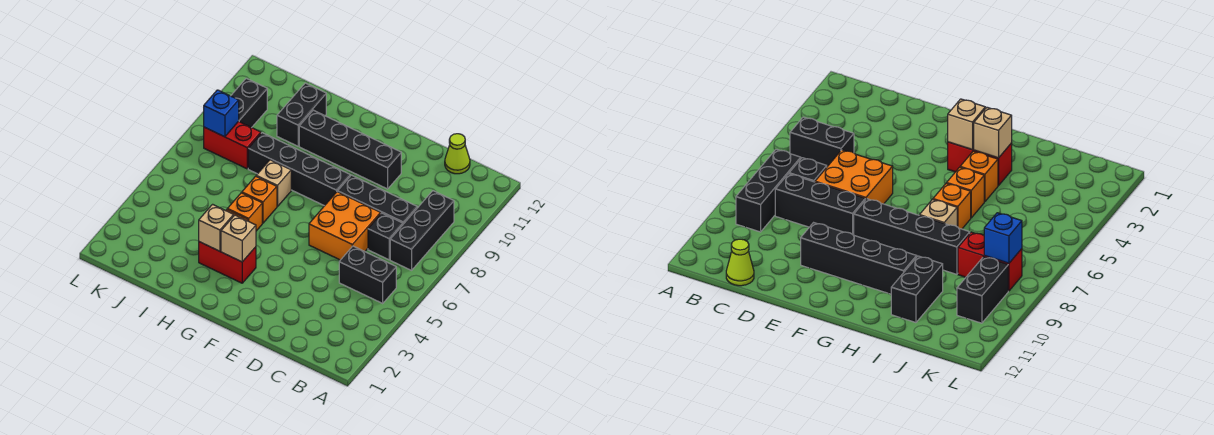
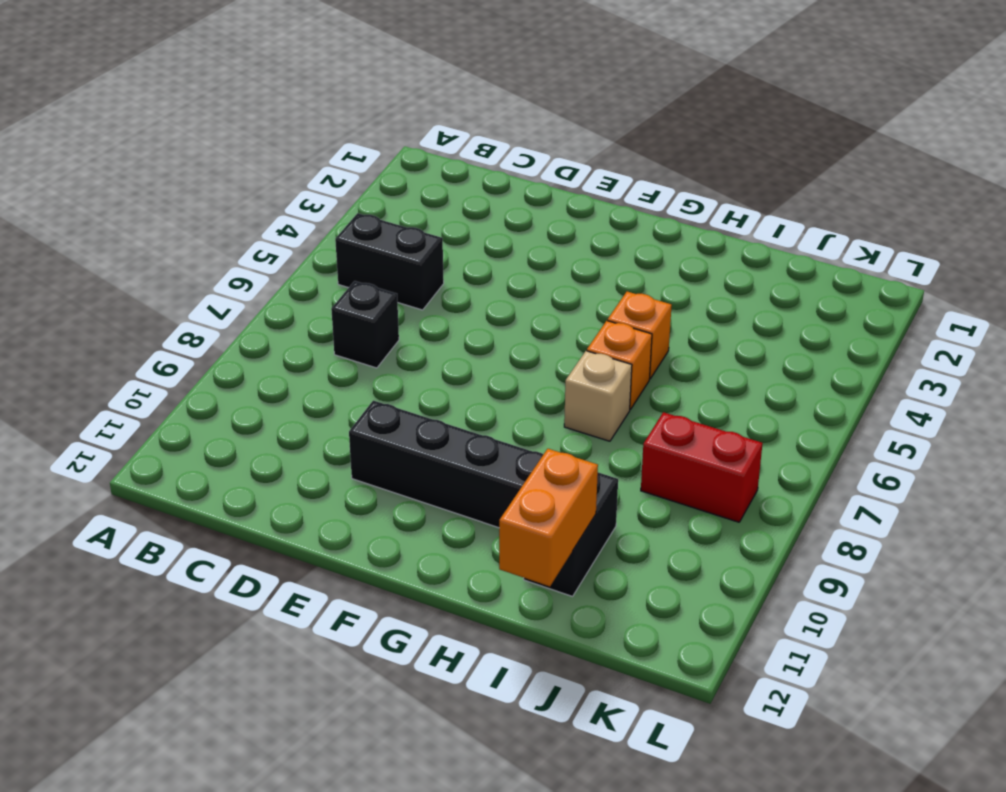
orange brick I11:I12 level 2 -> none
none -> black brick B7:B9 level 1
none -> black brick C8:E8 level 1
none -> lime cone C12 level 1

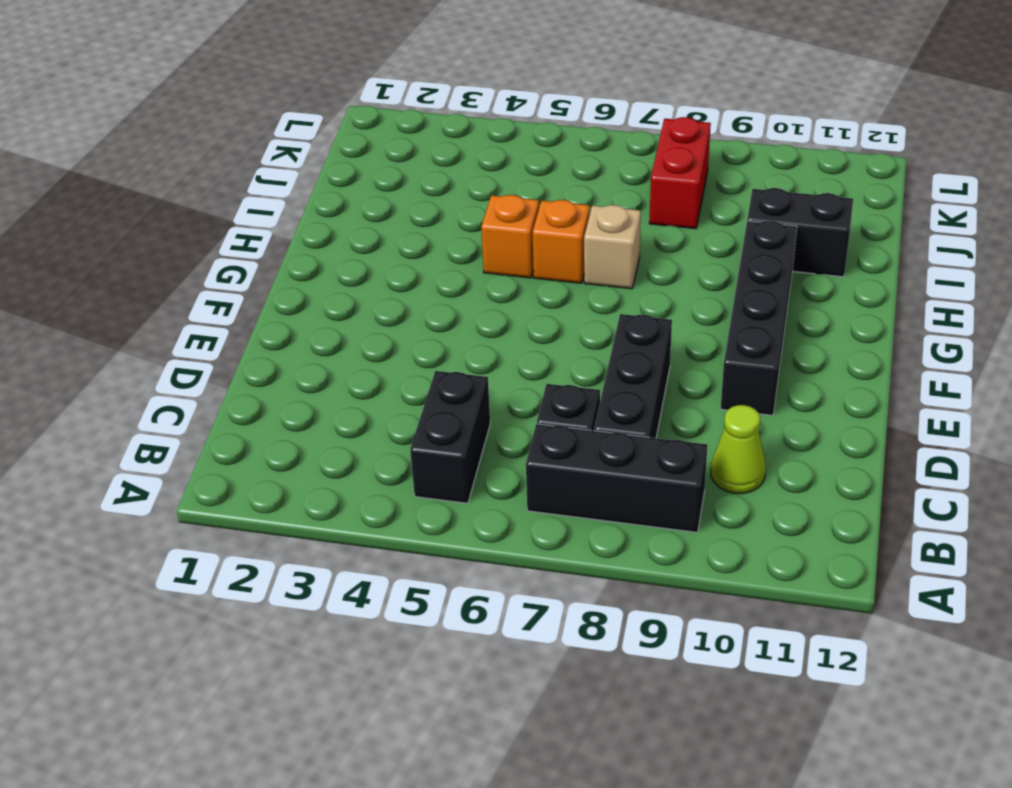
lime cone C10 level 1 -> lime cone C12 level 1
none -> orange brick D6:E7 level 1
none -> black brick F8:I8 level 1
none -> red brick G3:H3 level 1

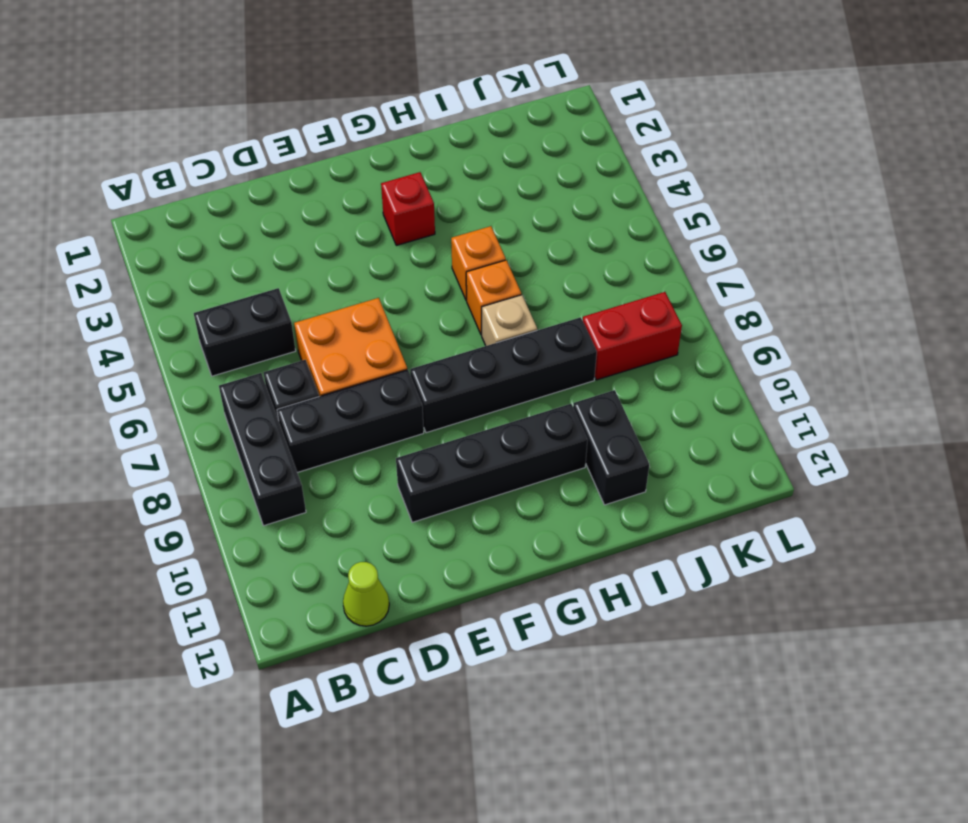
red brick G3 level 1 -> red brick G3:H3 level 1
none -> orange brick H4 level 1
none -> black brick K9:K10 level 1
none -> tan brick G3 level 2

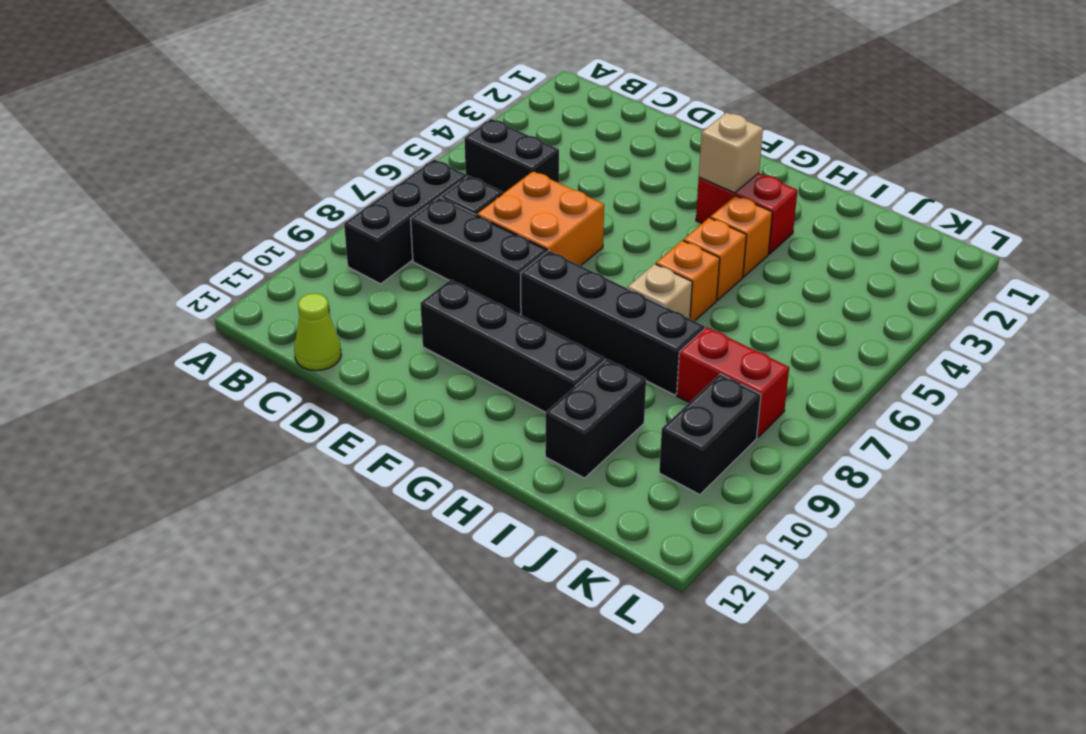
none -> tan brick H3 level 2
none -> blue brick K8 level 2

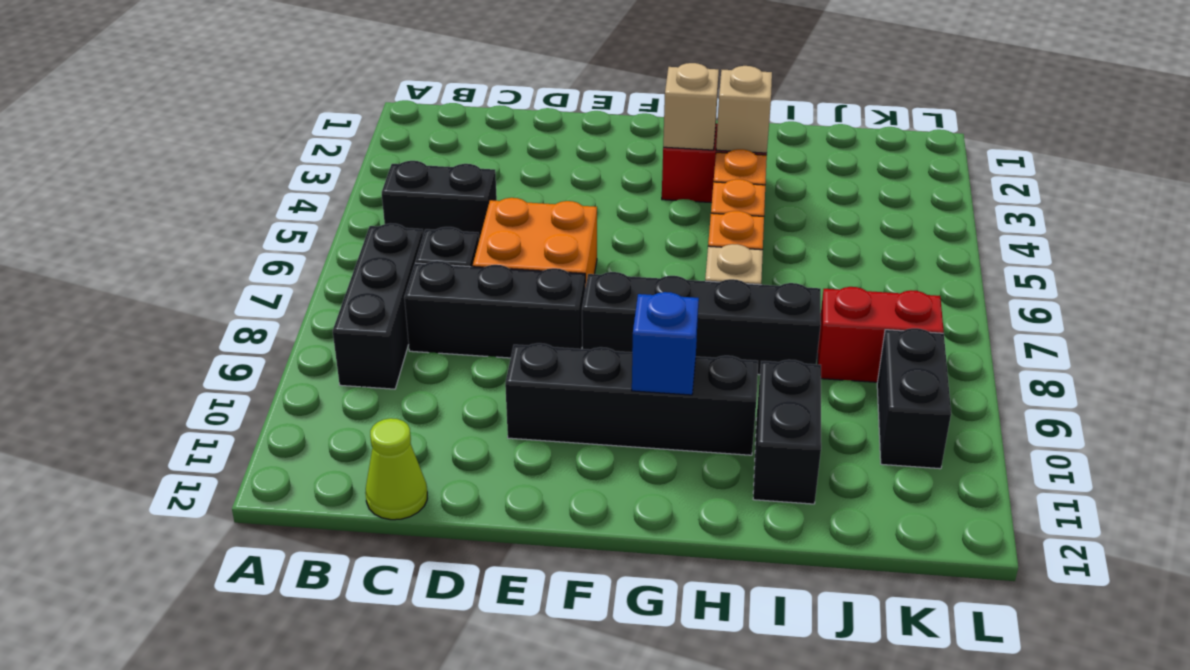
blue brick G10 level 2 -> blue brick K8 level 2

